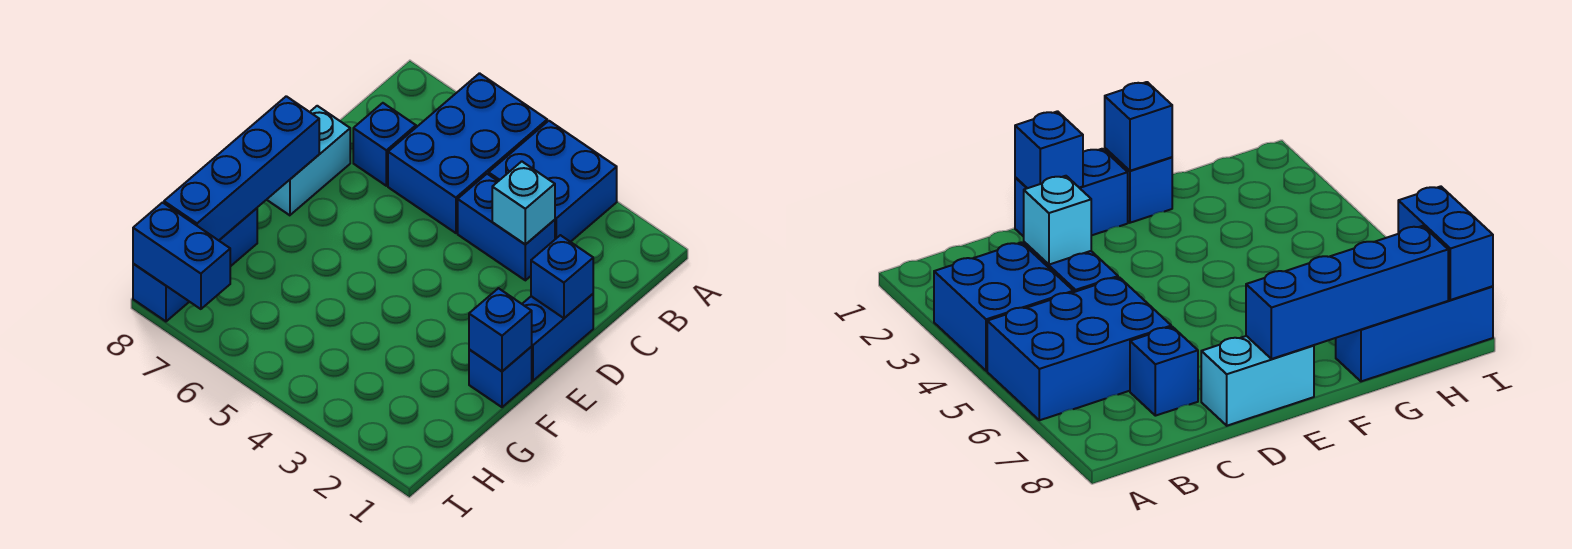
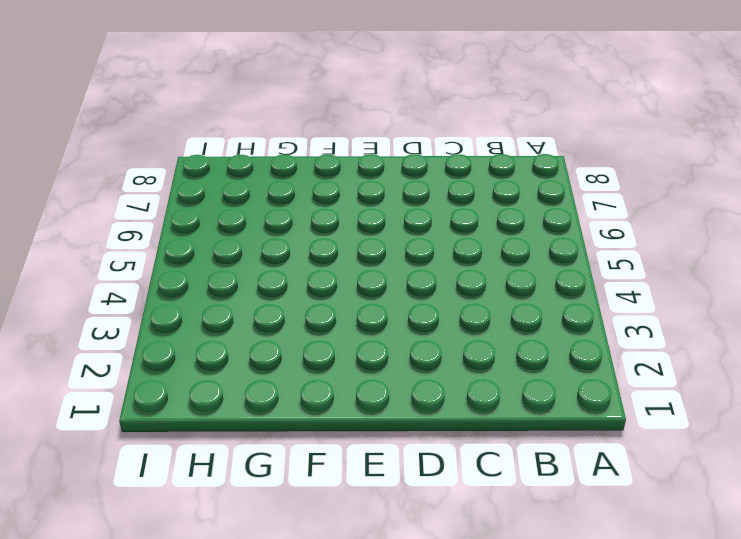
none -> blue brick A3:B4 level 1
none -> blue brick A5:C6 level 1
none -> blue brick C3:C4 level 1

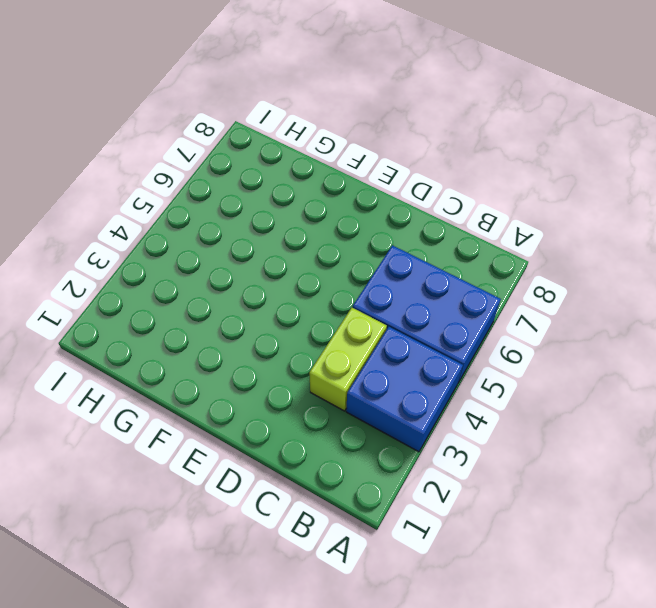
lime brick C3:C4 level 1 -> blue brick C3:C4 level 1
none -> blue brick C7 level 1
none -> blue brick D1:E1 level 1
none -> cyan brick D8:E8 level 1

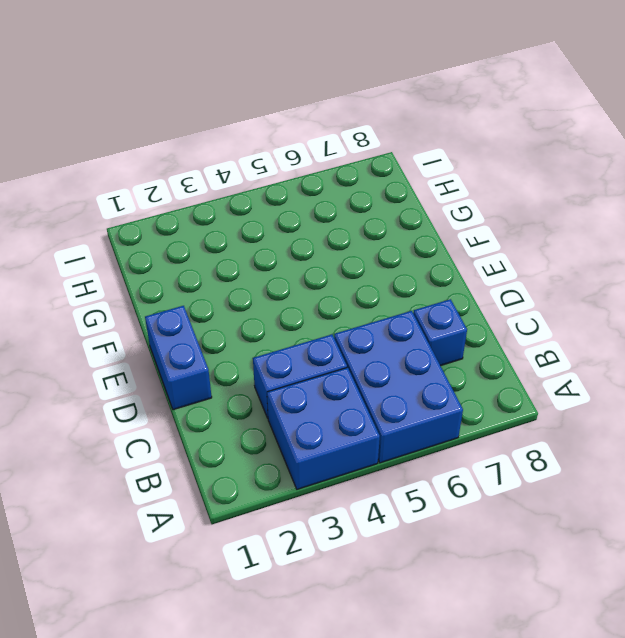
none -> cyan brick D8:E8 level 1
none -> blue brick F1 level 1
none -> blue brick G8:I8 level 1

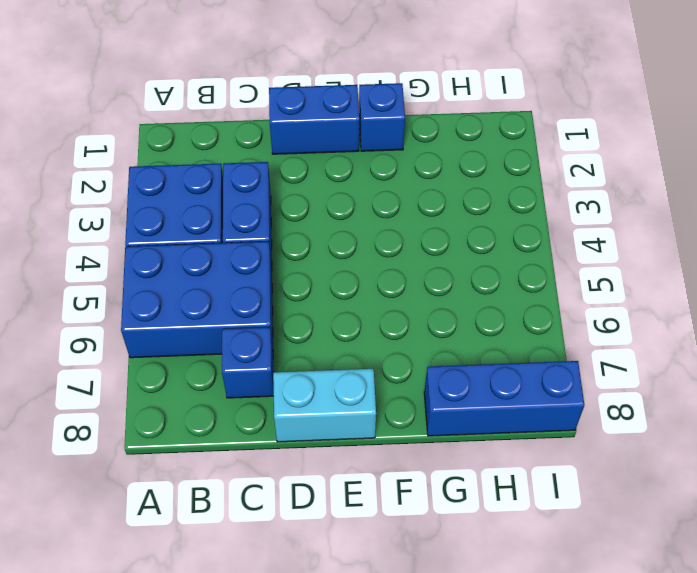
none -> cyan brick C3 level 2
none -> blue brick D1 level 2
none -> blue brick E8:H8 level 2

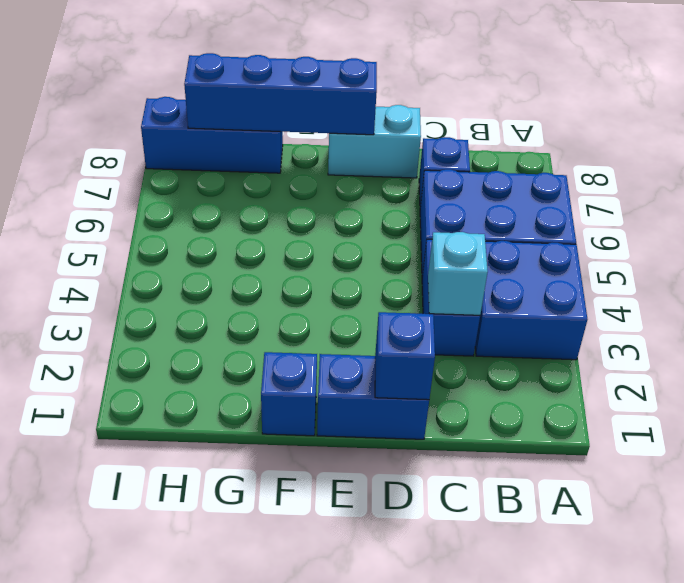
none -> blue brick F1 level 2
none -> blue brick I7:I8 level 2

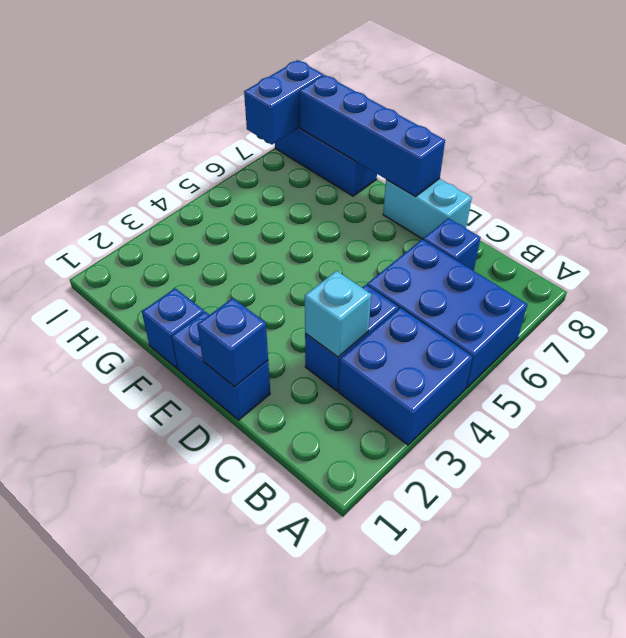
none -> blue brick F1 level 2

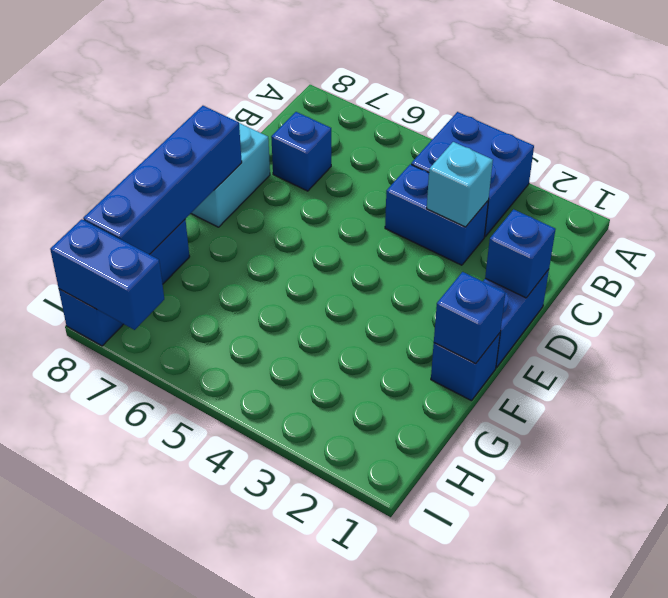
none -> blue brick A5:C6 level 1

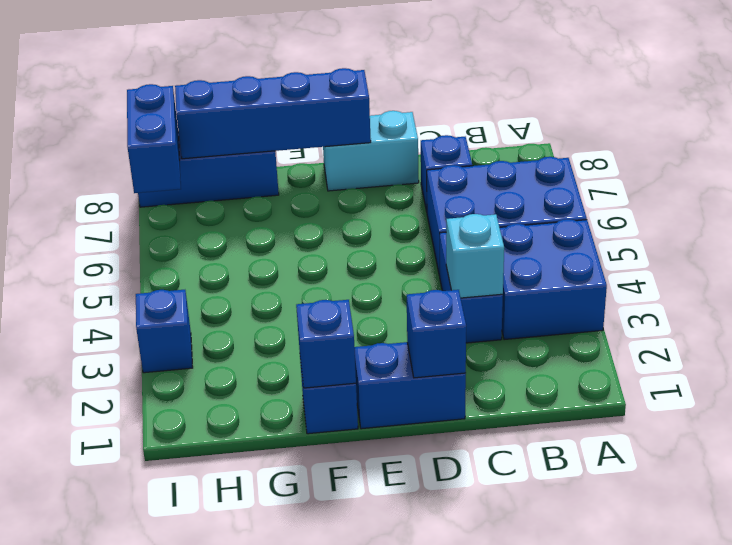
blue brick I3 level 1 -> none

